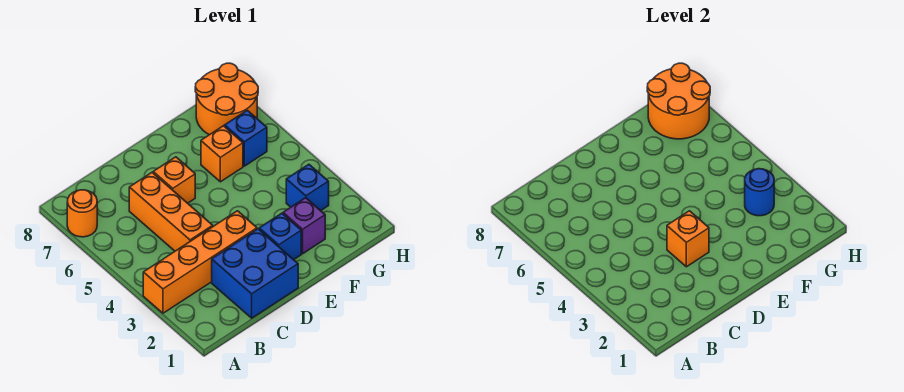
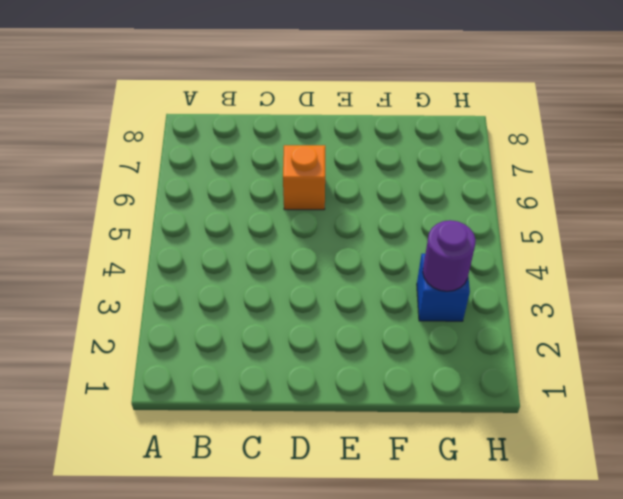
purple round brick G3 level 2 -> blue round brick G3 level 2
none -> orange brick A3:D3 level 1
none -> orange round brick A7 level 1
none -> blue brick C1:D2 level 1

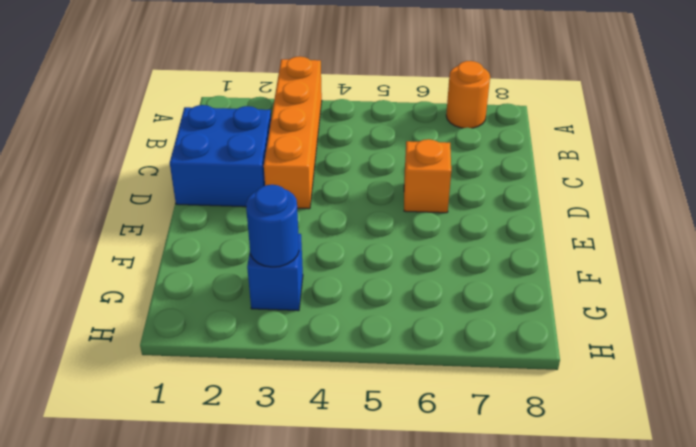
none -> orange brick C4:C6 level 1
none -> blue brick E2 level 1
none -> purple brick F2 level 1

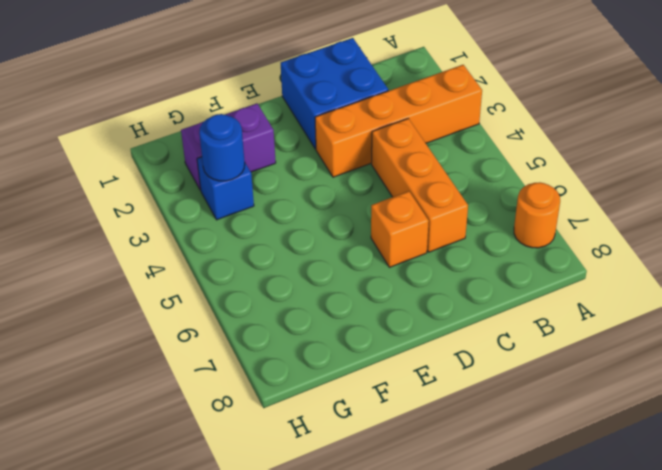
purple brick F2:G2 level 1 -> purple brick F2 level 1
none -> blue brick E2 level 1
none -> orange brick F6 level 1
none -> blue brick G6 level 1

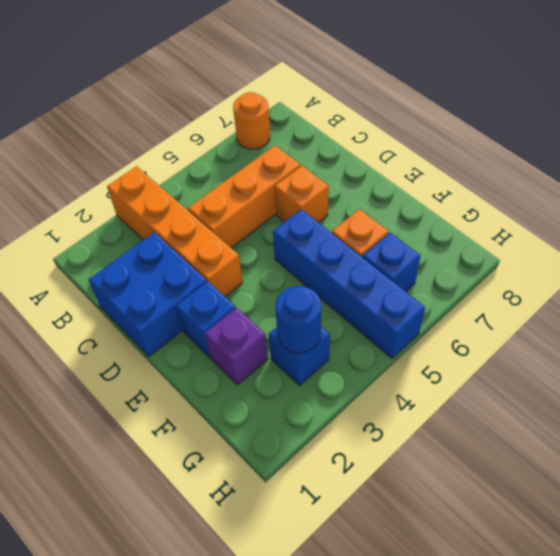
blue brick E5:H5 level 1 -> none
none -> orange round brick G7:H8 level 1
none -> orange brick D3 level 2
none -> orange round brick G7:H8 level 2

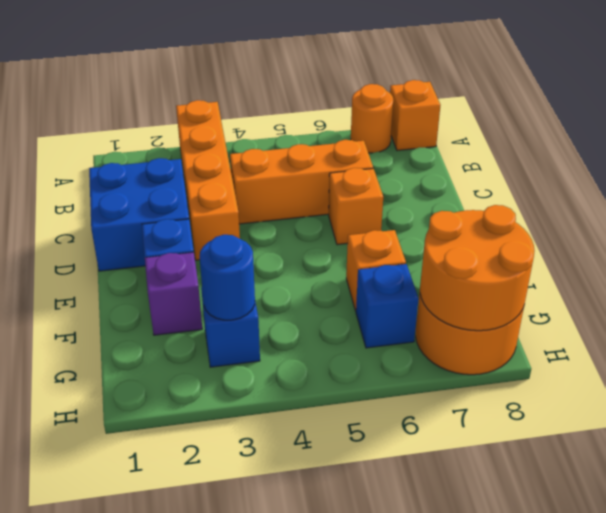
orange brick A8 level 1 -> orange brick D3 level 2

